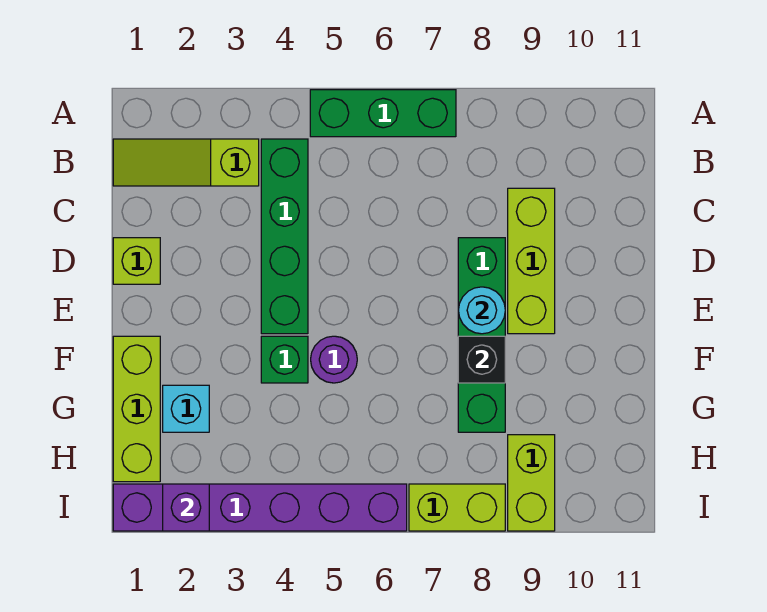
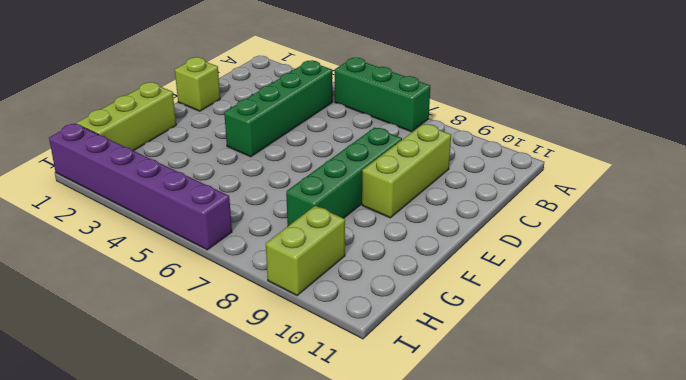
none -> lime slope B1:B3 level 1 top 3
none -> green brick F4 level 1
none -> purple round brick F5 level 1

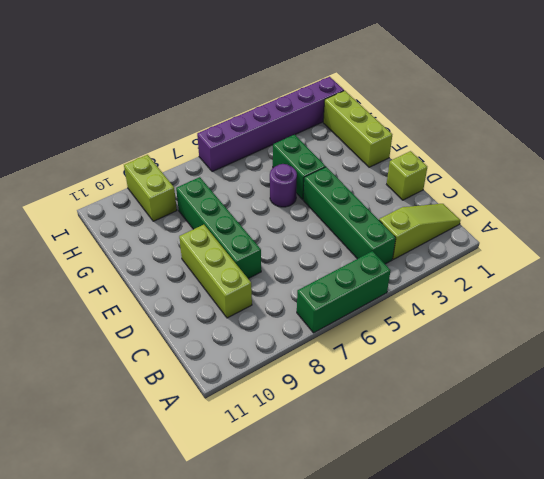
green brick F4:G4 level 1 -> green brick F4 level 1
none -> cyan brick G2 level 1
none -> lime brick I7:I8 level 1
none -> cyan round brick E8 level 2

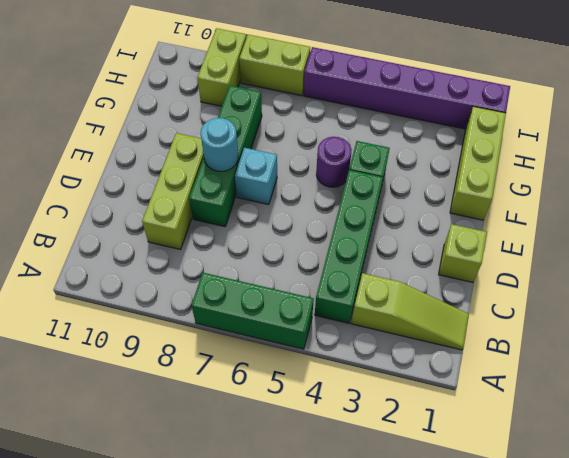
cyan brick E7 level 1 -> cyan brick G2 level 1
none -> black brick F8 level 2
none -> purple brick I2 level 2

